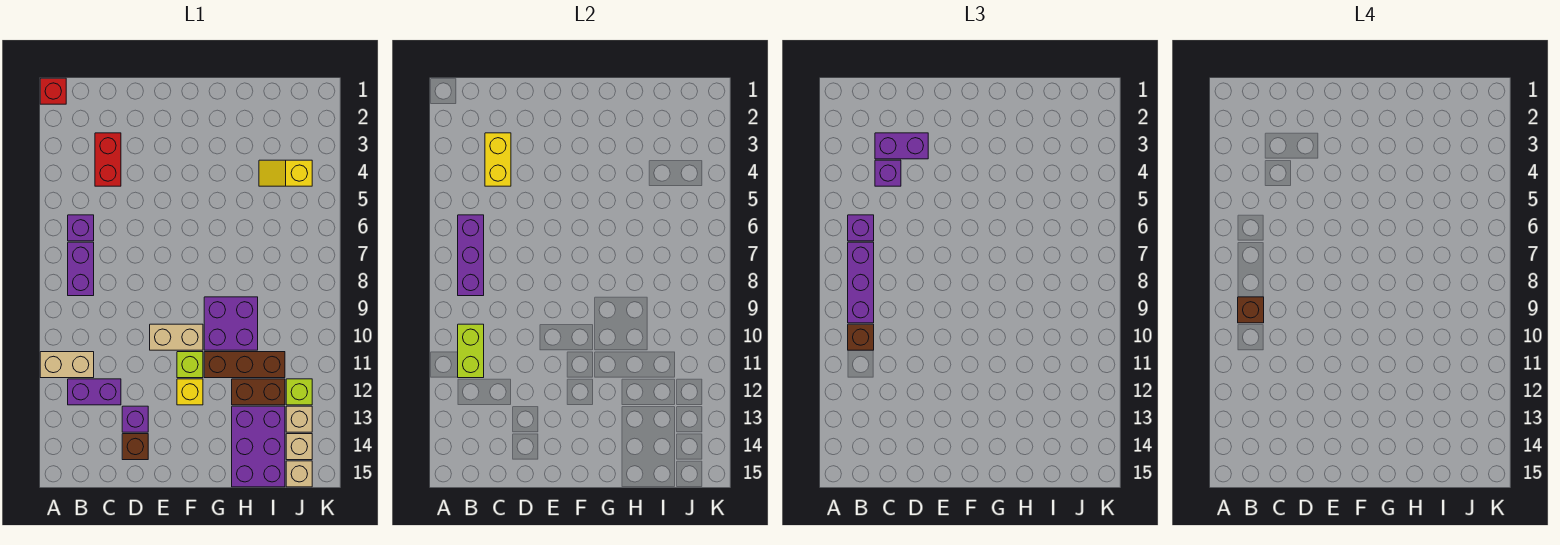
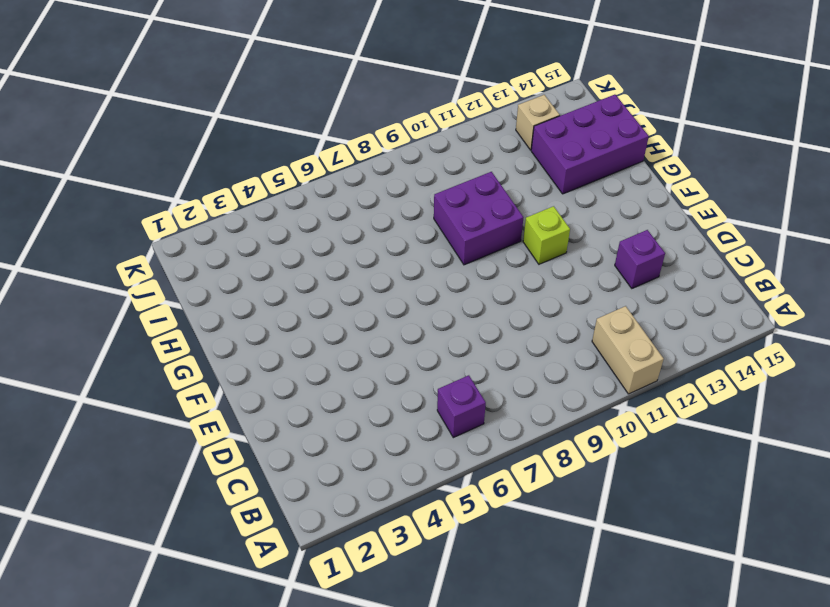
none -> red brick A1 level 1
none -> purple brick B7:B8 level 1
none -> purple brick B12:C12 level 1

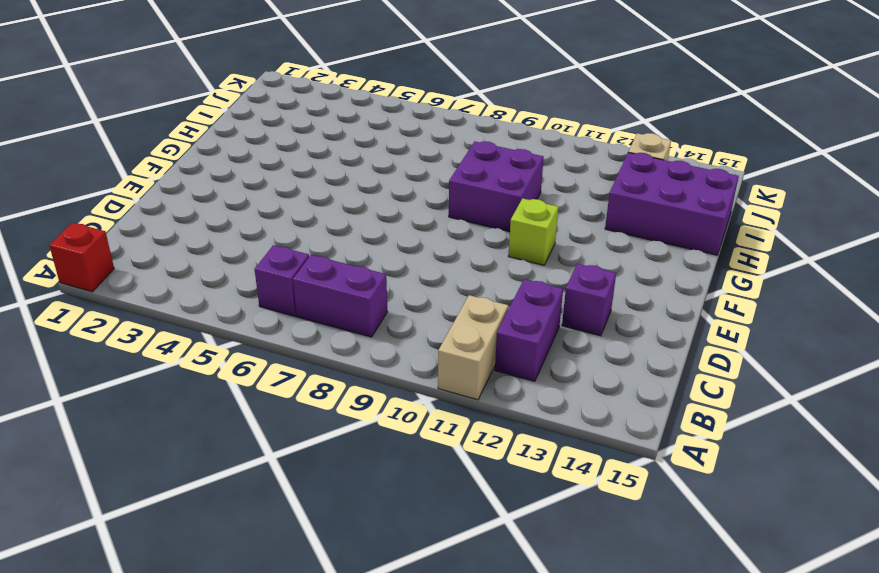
none -> red brick C3:C4 level 1
none -> brown brick D14 level 1
none -> tan brick E10:F10 level 1

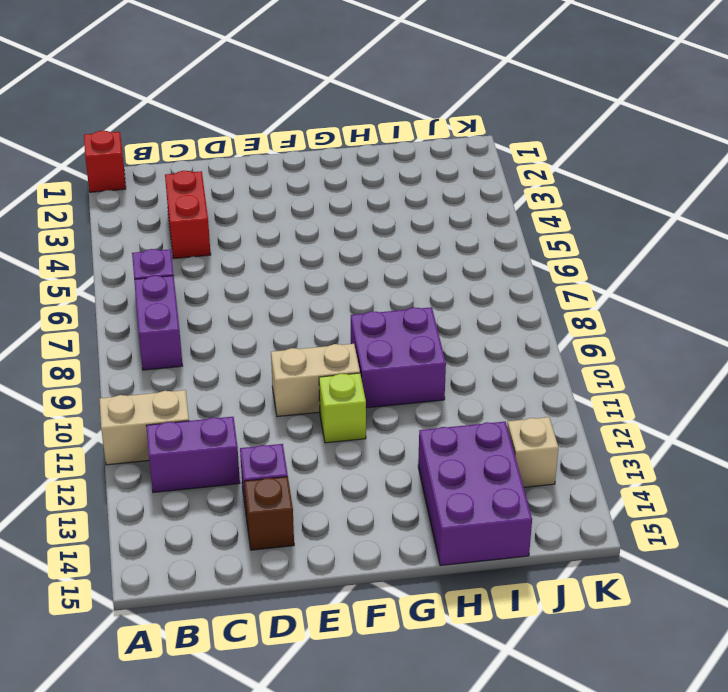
none -> yellow brick F12 level 1
none -> brown brick G11:I11 level 1
none -> brown brick H12:I12 level 1

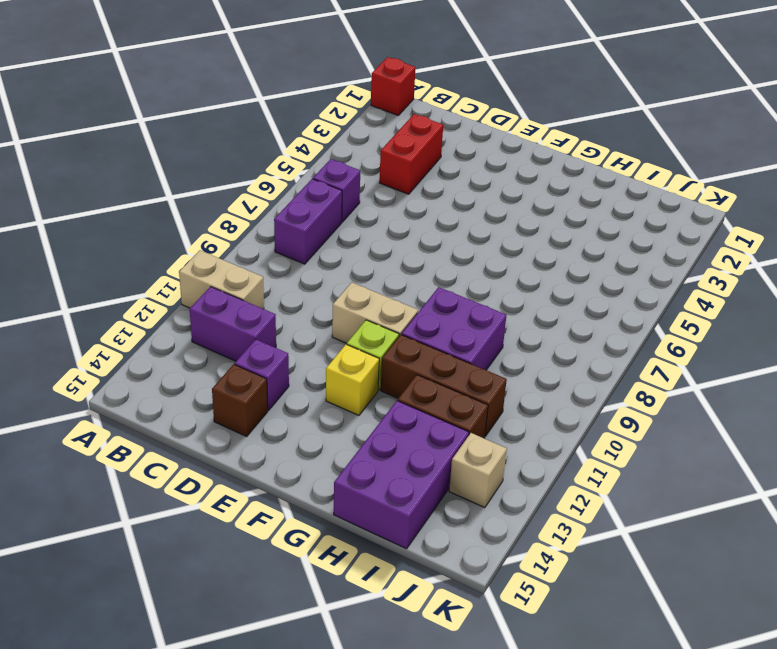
none -> yellow slope I4:J4 level 1 top J
none -> lime brick J12 level 1
none -> tan brick J14 level 1

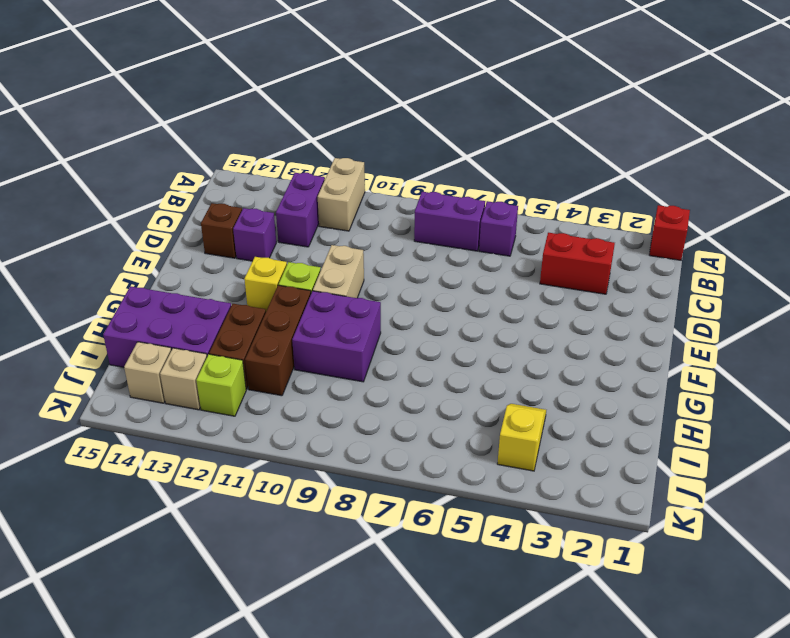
none -> tan brick J15 level 1
none -> purple brick B6:B8 level 2
none -> lime brick B10:B11 level 2

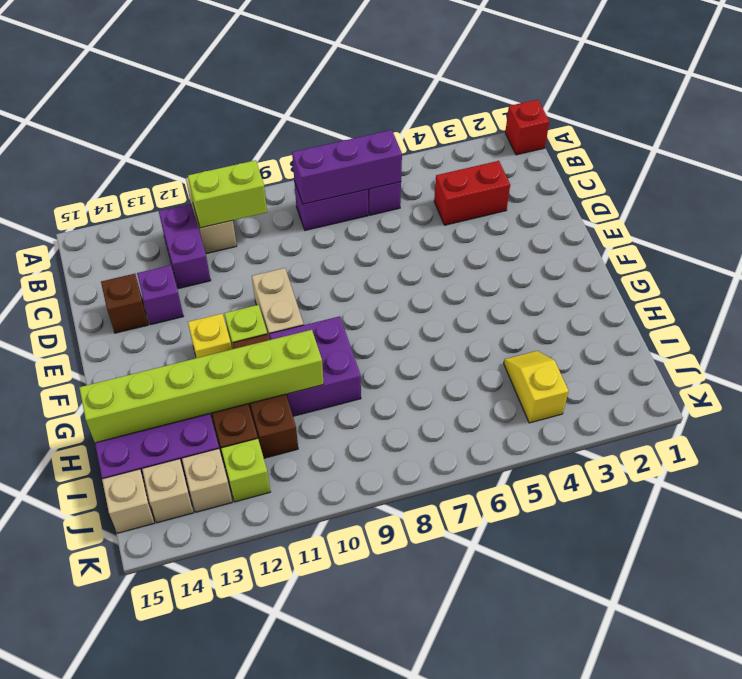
lime brick H10:H15 level 2 -> none
none -> yellow brick C3:C4 level 2
none -> purple brick B6 level 3
none -> purple brick B7:B9 level 3

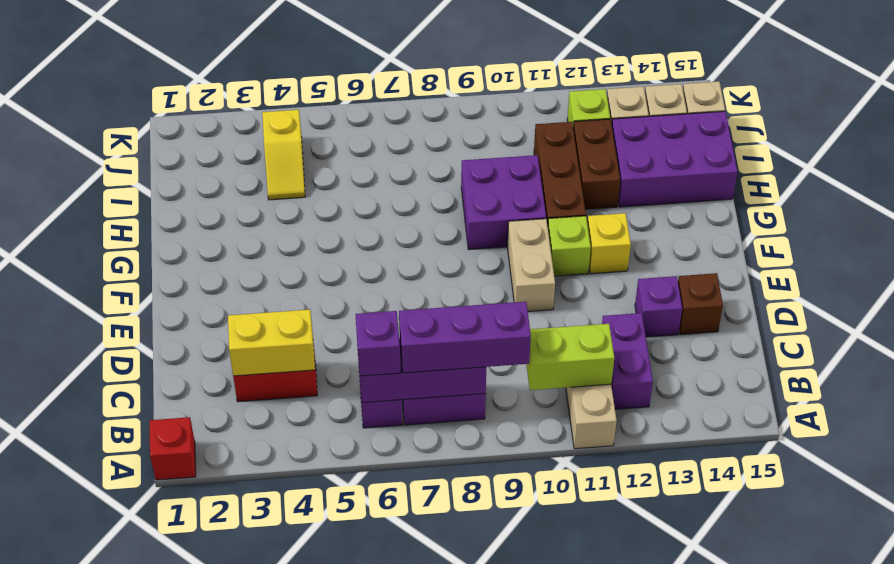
none -> brown brick B10 level 3
none -> purple brick C3:D3 level 3
none -> purple brick C4 level 3

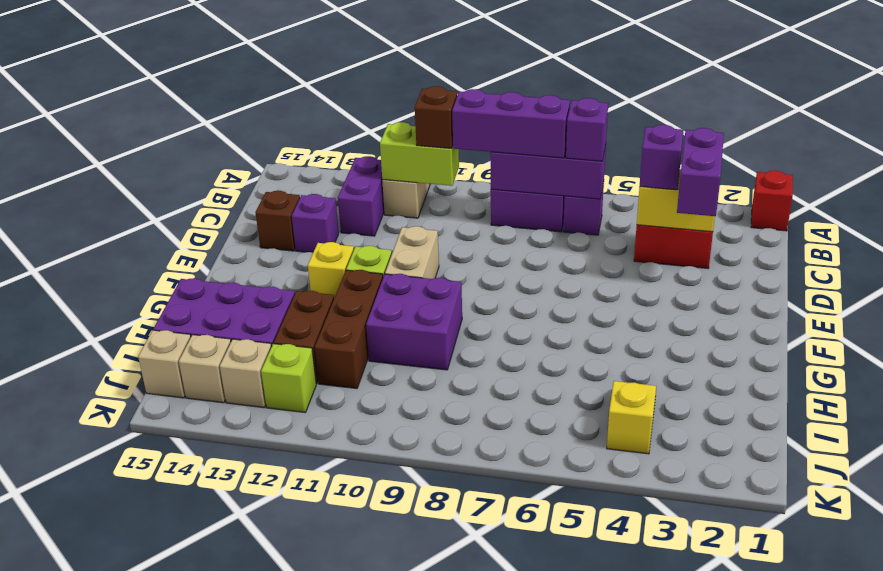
none -> brown brick B9 level 4

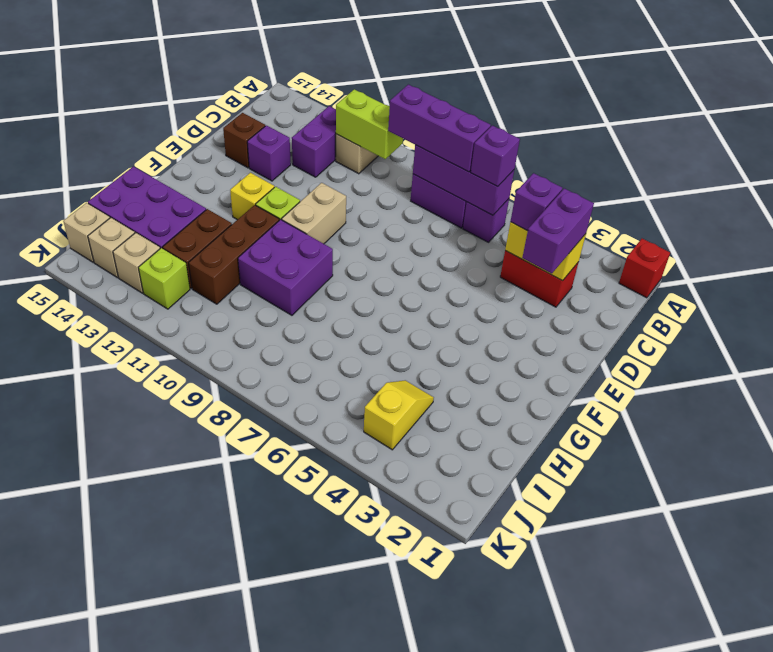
none -> brown brick B10 level 3
none -> brown brick B9 level 4

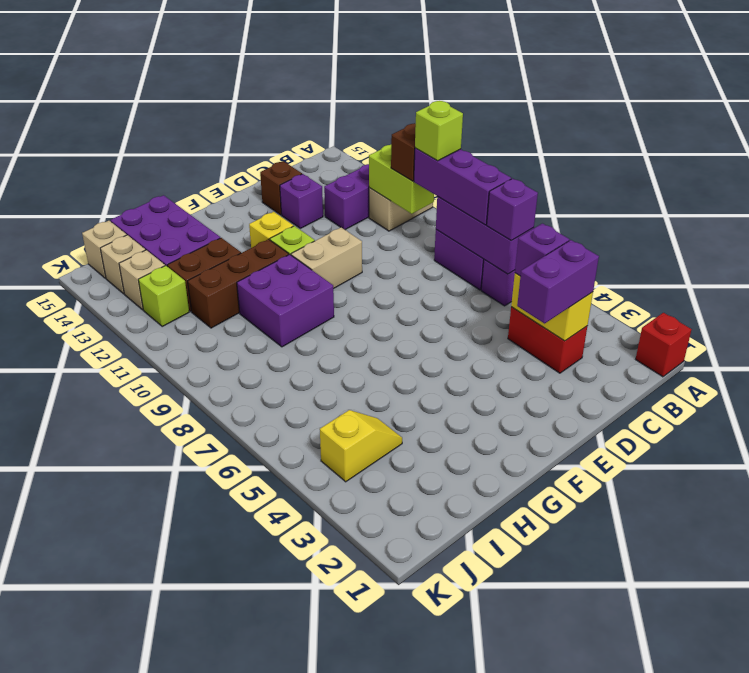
lime brick B9 level 4 -> brown brick B9 level 4

